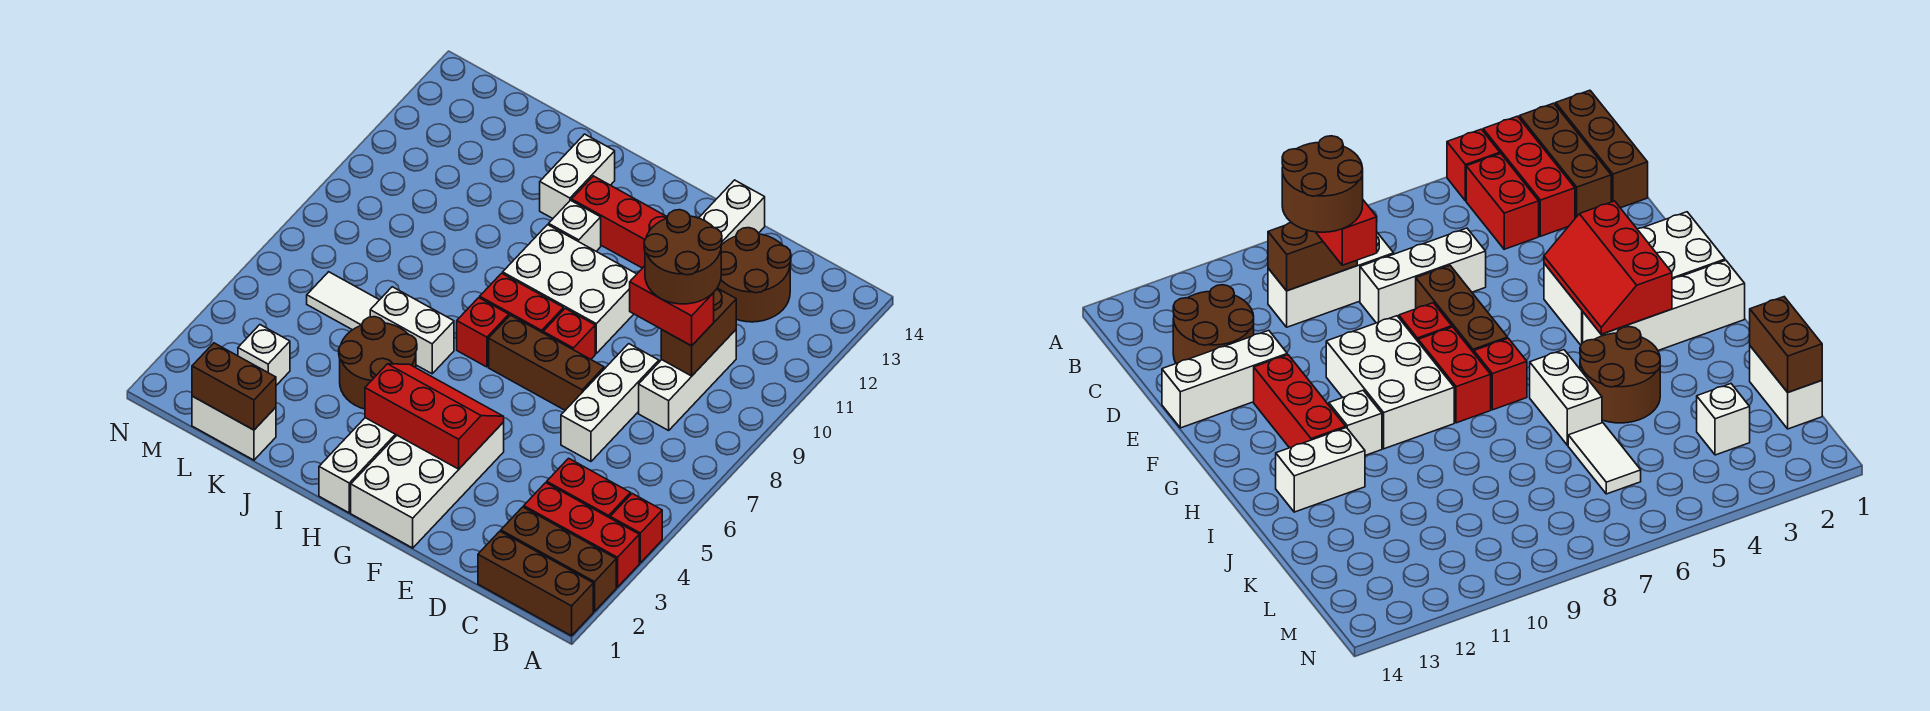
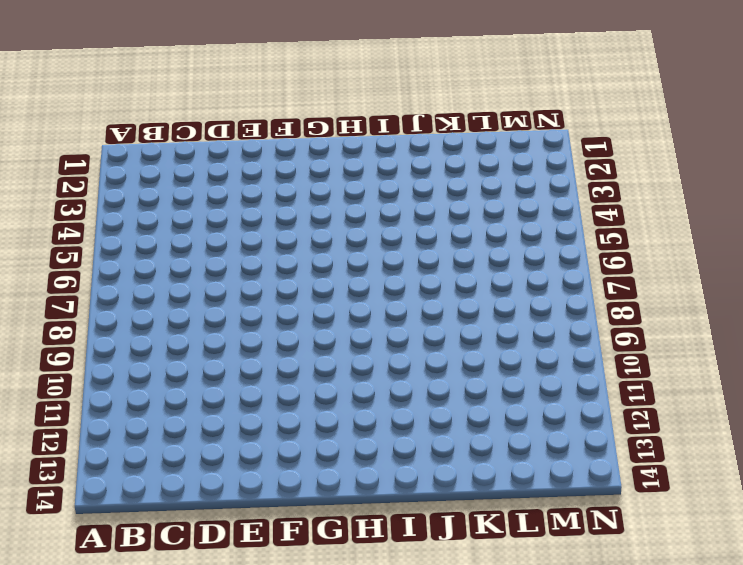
none -> brown brick A1:C1 level 1
none -> brown brick A2:C2 level 1
none -> red brick A3:C3 level 1

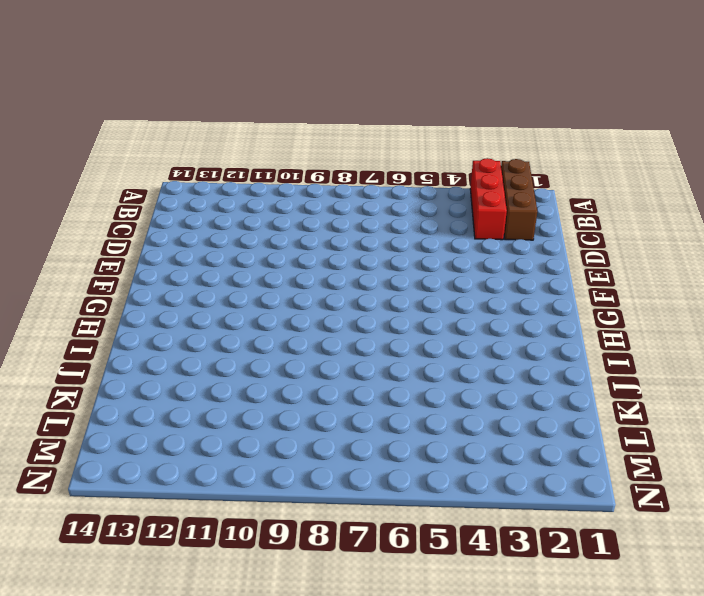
none -> brown brick A1:C1 level 1
none -> red brick A4 level 1
none -> red brick B4:C4 level 1

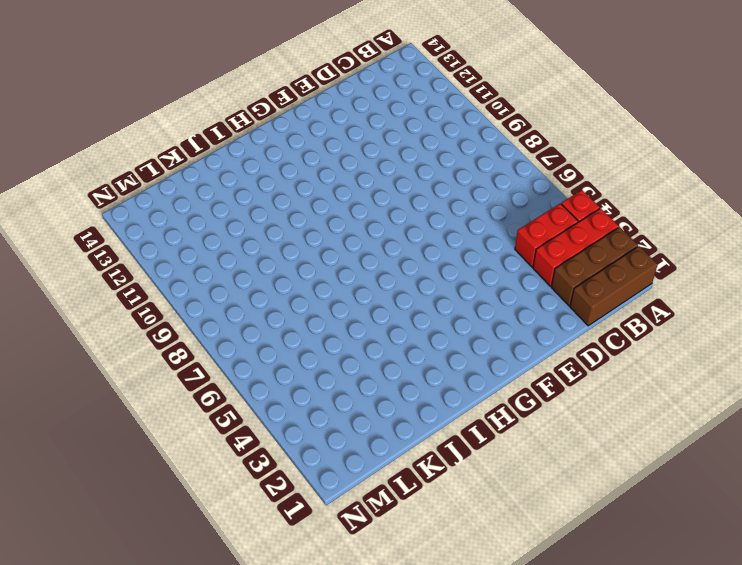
none -> white brick C8:C10 level 1
none -> brown round brick C12:D13 level 1
none -> white brick D6:D8 level 1

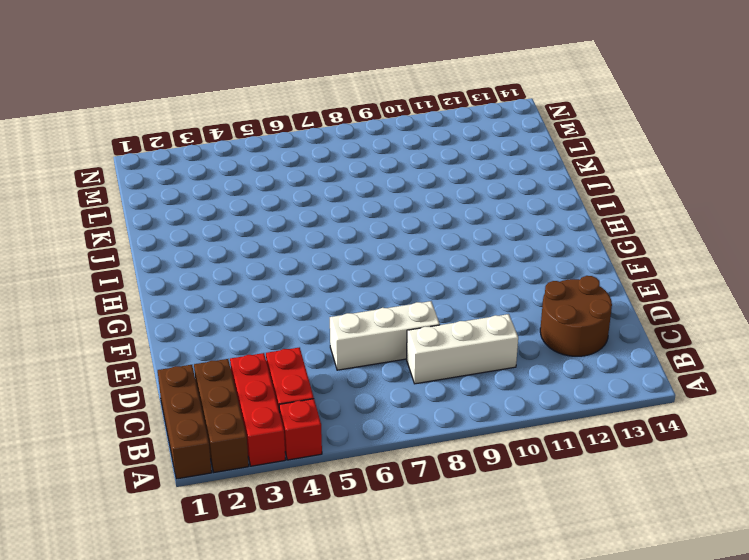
none -> brown brick E7:G7 level 1
none -> white brick E12:E14 level 1
none -> white brick F1:G4 level 1

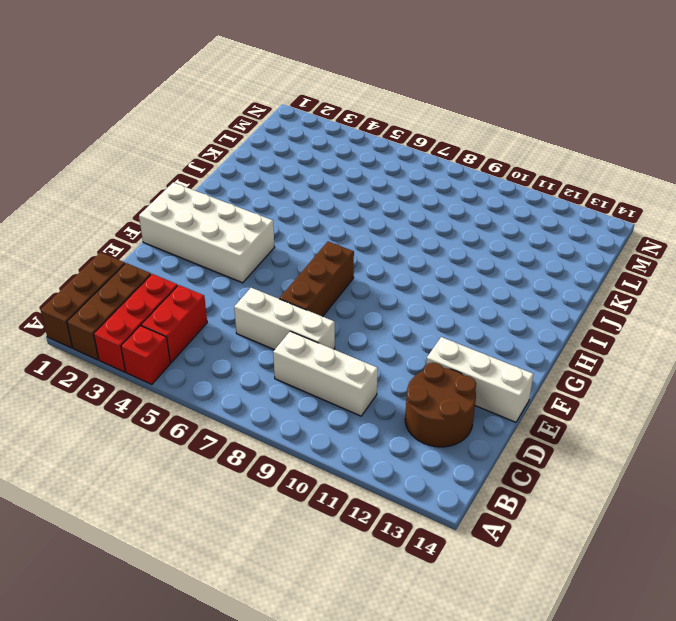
none -> red brick F8 level 1
none -> white brick F9:H10 level 1
none -> red brick F12:H12 level 1

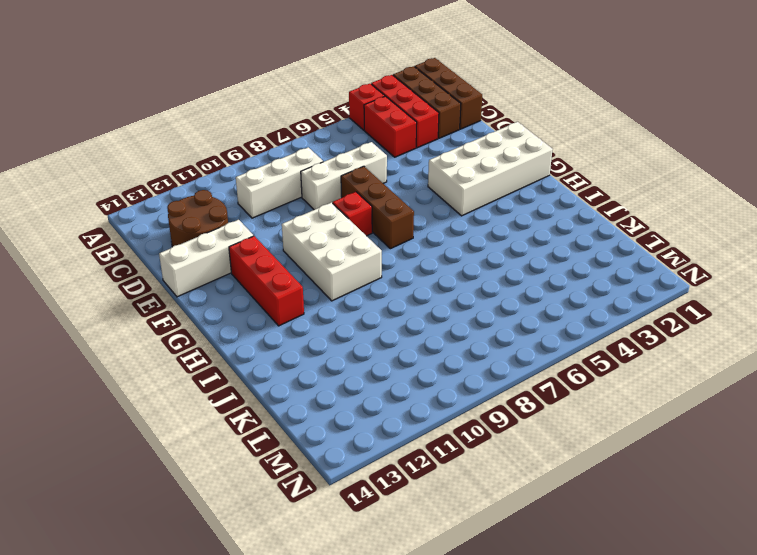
none -> red brick G8:H8 level 1
none -> white brick H1:H4 level 1
none -> red brick H7 level 1

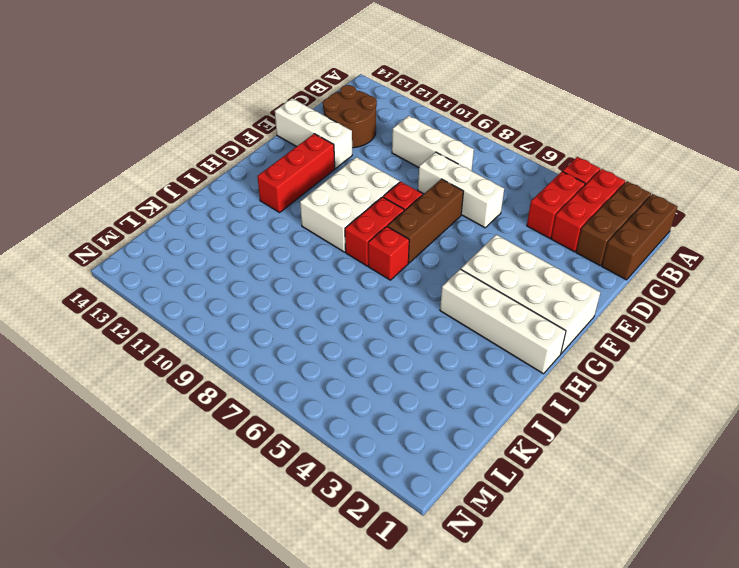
none -> white brick H11 level 1
none -> brown round brick I4:J5 level 1
none -> white brick I6:J6 level 1

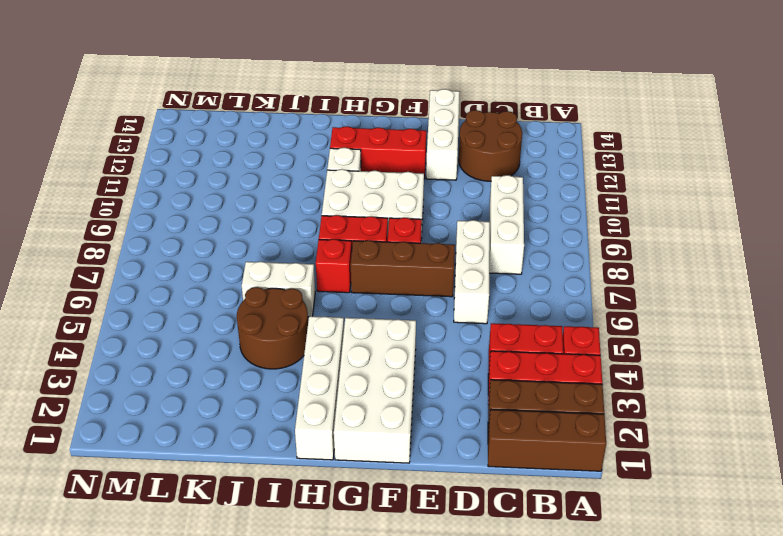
none -> white brick I12:I13 level 1
none -> white brick K1:L1 level 1
none -> white tile K6:L6 level 1

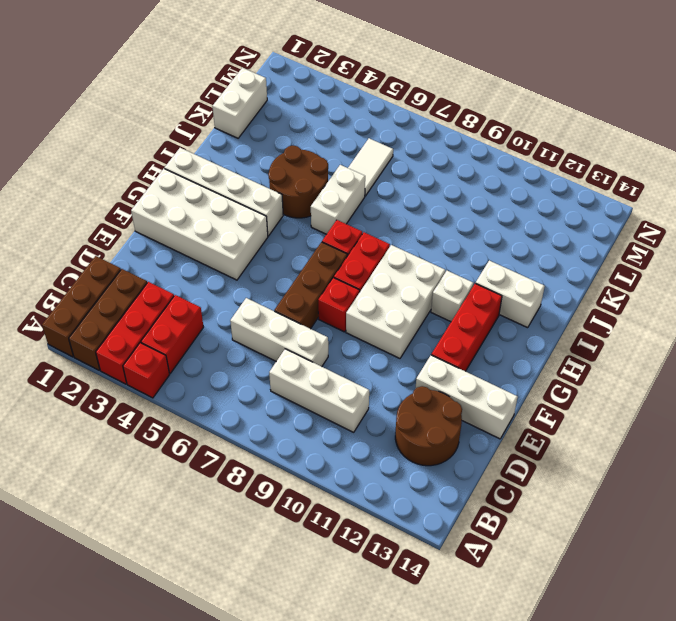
none -> white brick L3 level 1
none -> brown brick C9:C10 level 2
none -> red slope F3:H4 level 2 top 3

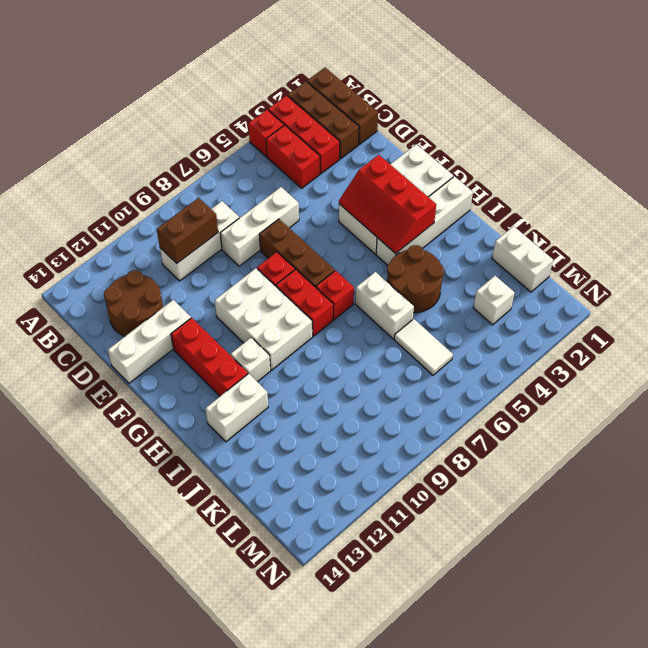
none -> brown brick K1:L1 level 2
none -> red brick C9:D9 level 3
none -> brown round brick C9:D10 level 4

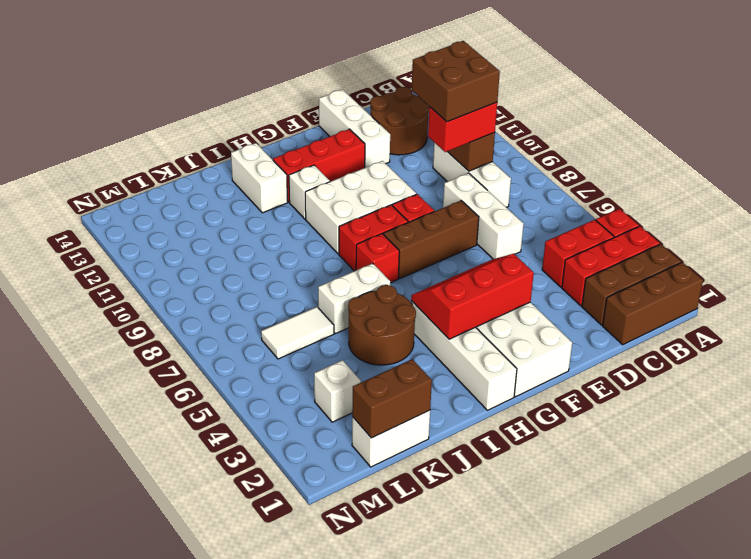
brown brick C9:D10 level 4 -> brown round brick C9:D10 level 4

